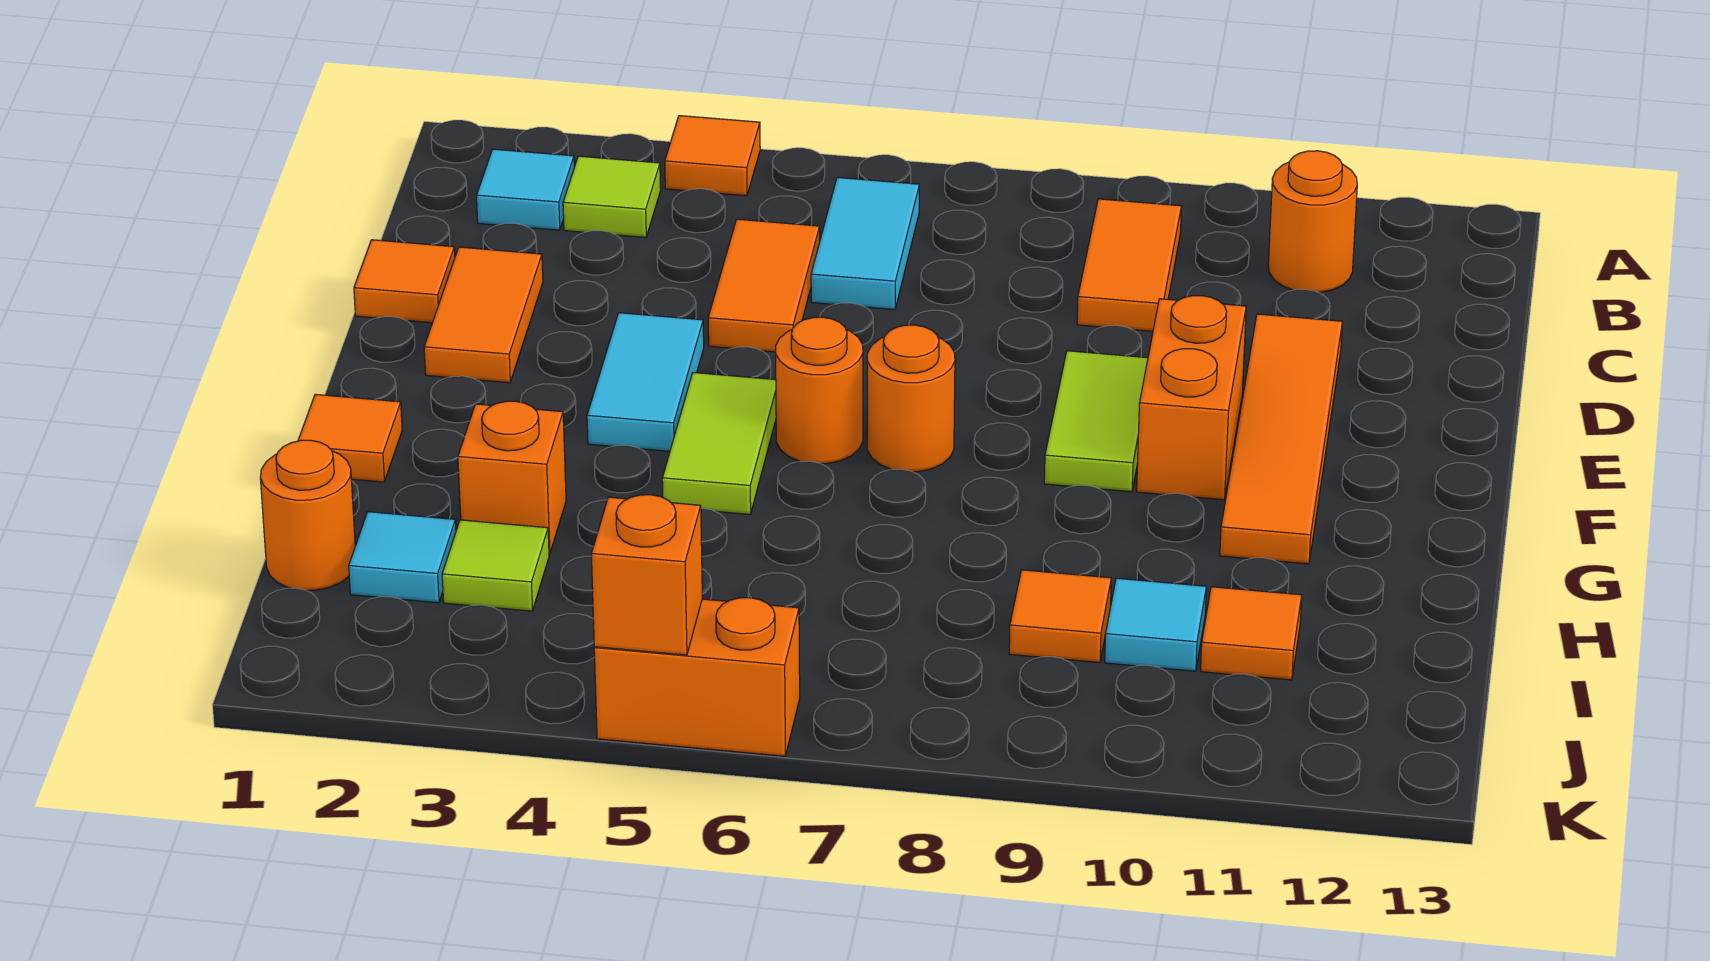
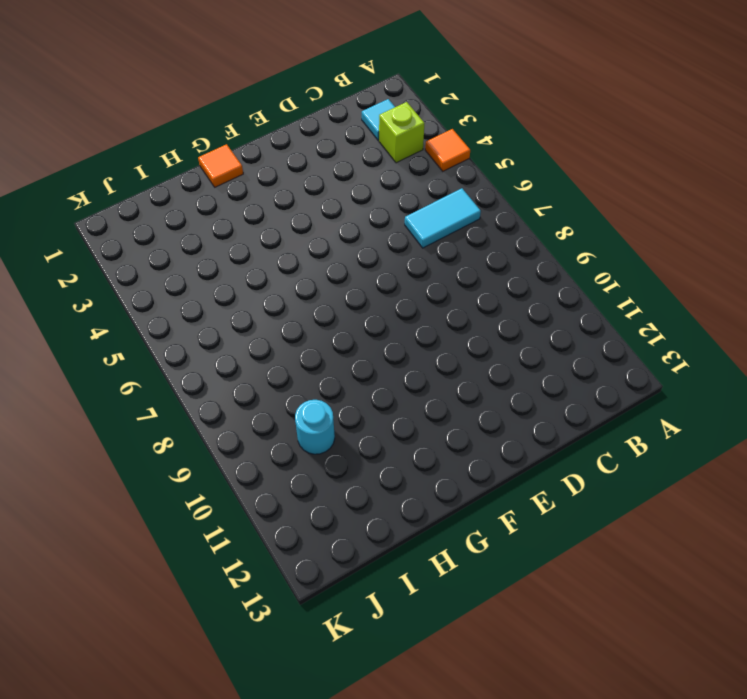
lime brick B3 level 1 -> lime tile B3 level 1
cyan round brick I10 level 1 -> cyan tile I10 level 1
none -> orange tile B9:C9 level 1
none -> orange round brick B11 level 1
none -> orange tile C5:D5 level 1

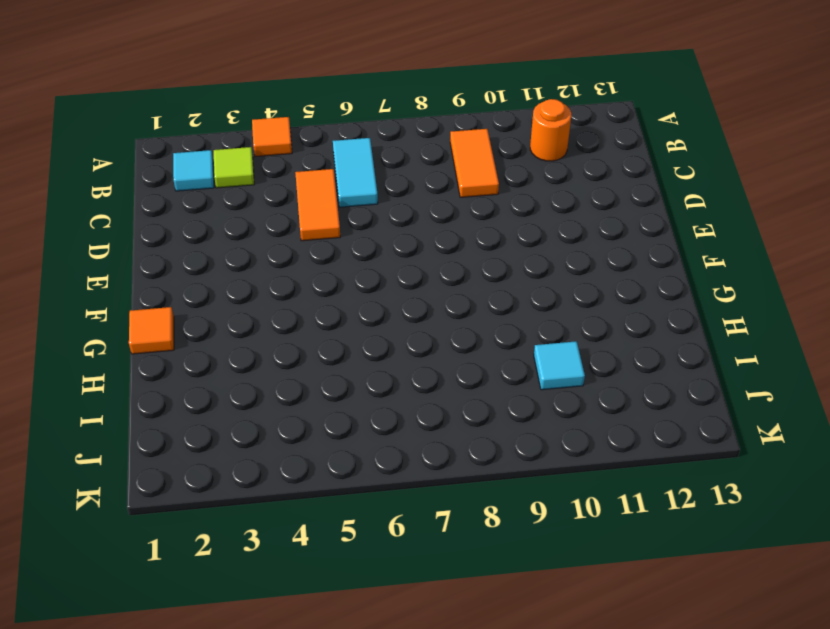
none -> orange tile D1 level 1
none -> orange tile D2:E2 level 1
none -> orange tile D11:G11 level 1

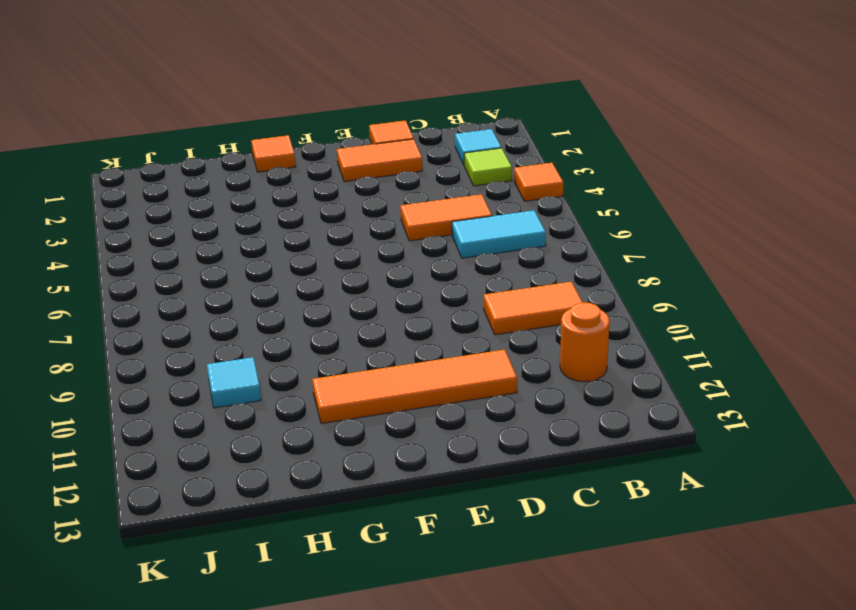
none -> cyan tile E4:F4 level 1
none -> lime tile E9:F9 level 1
none -> orange brick E10:F10 level 1

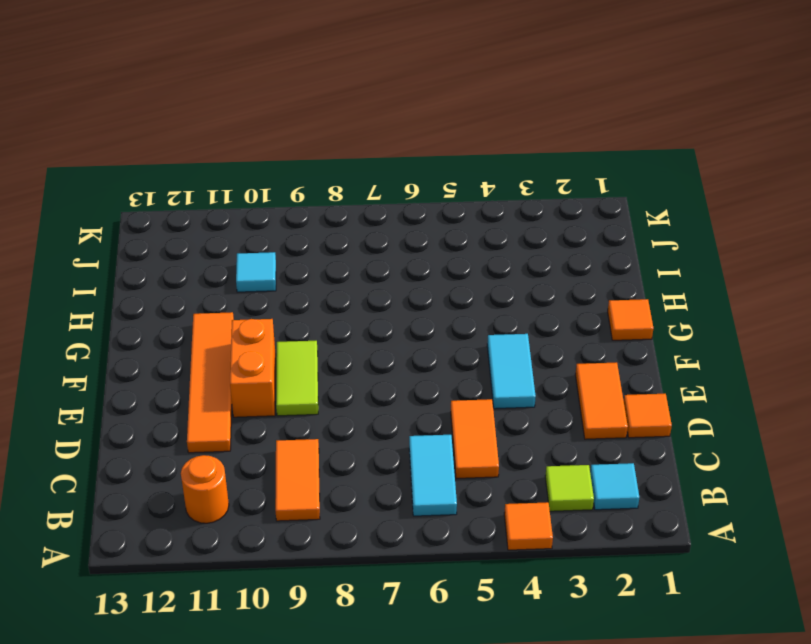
none -> lime tile F5:G5 level 1
none -> orange round brick F6 level 1
none -> orange round brick F7 level 1

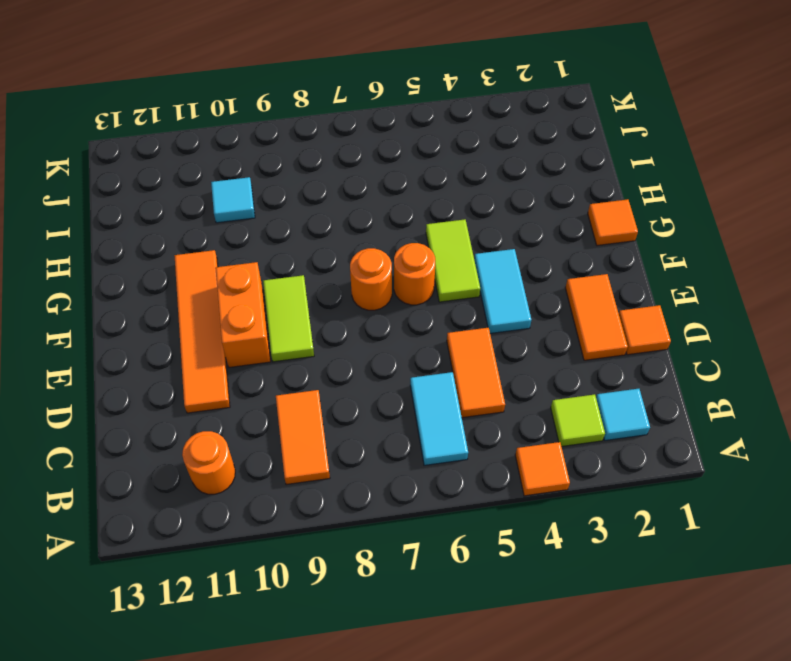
none -> orange brick H3 level 1
none -> orange round brick I1 level 1
none -> cyan tile I2 level 1

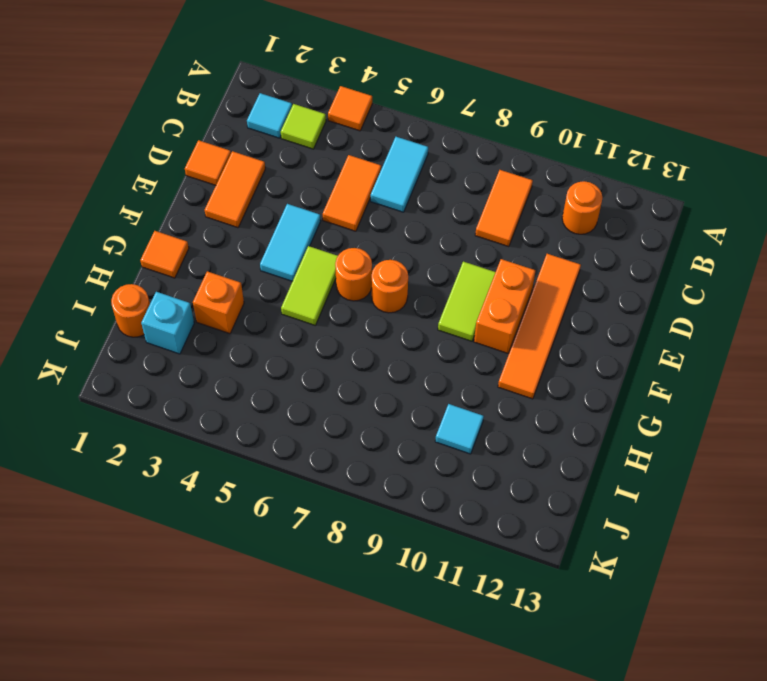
cyan brick I2 level 1 -> cyan tile I2 level 1
none -> lime tile I3 level 1
none -> orange tile I9 level 1
none -> orange tile I11 level 1

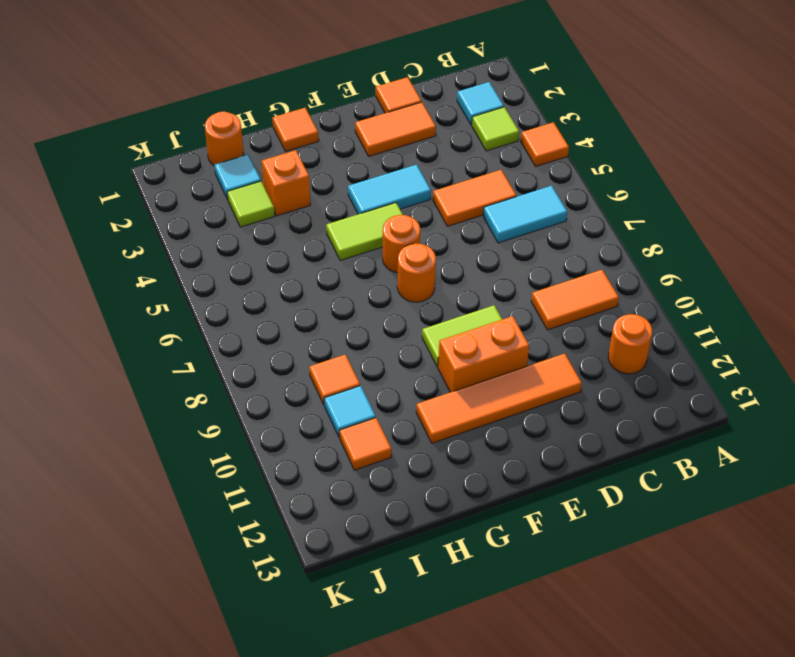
none -> orange brick K5:K6 level 1
none -> orange brick K5 level 2

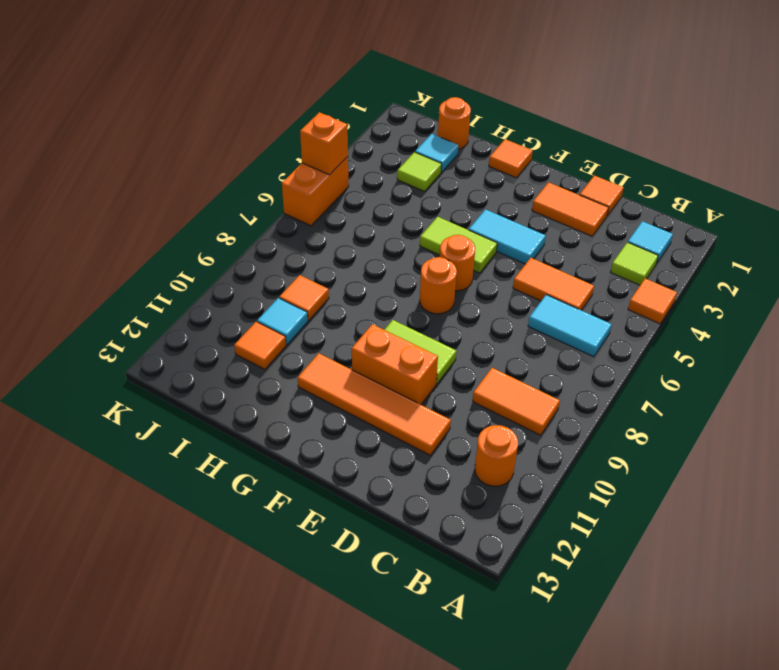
none -> orange brick H3 level 1

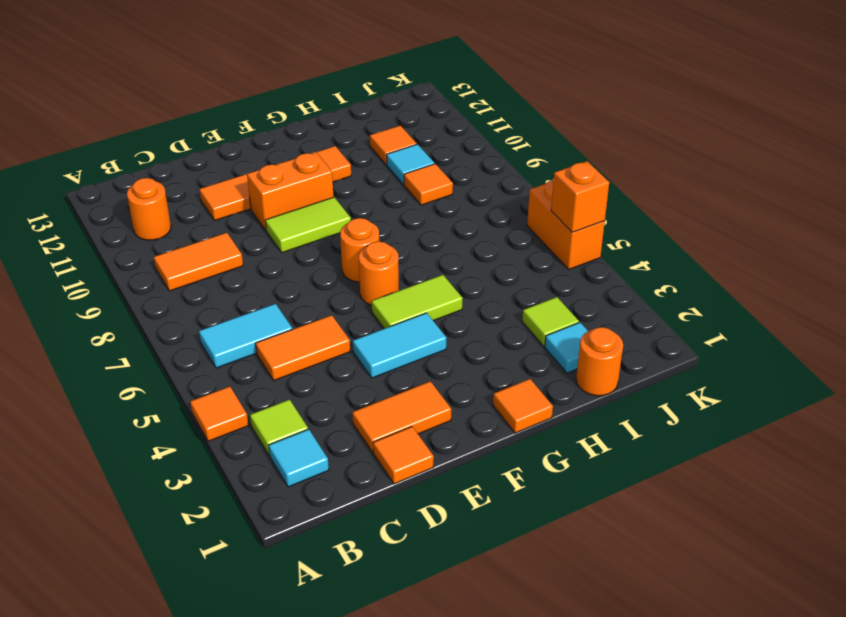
none -> orange brick H3 level 1

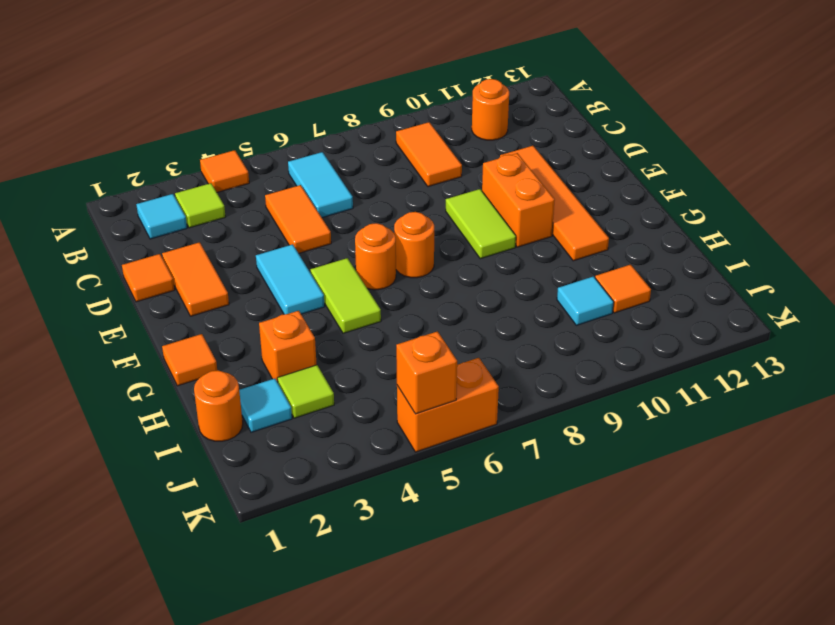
none -> orange tile I9 level 1

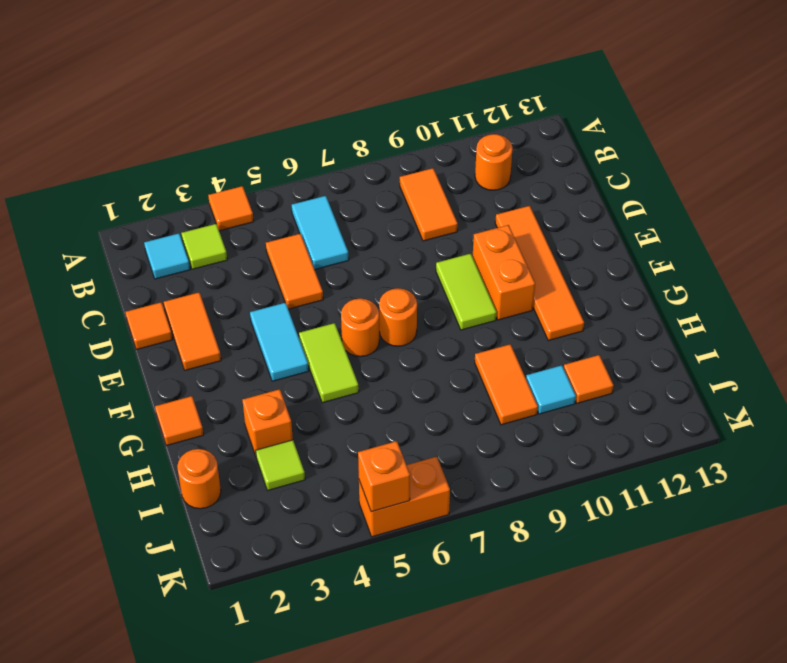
orange tile H9:I9 level 1 -> orange tile I9 level 1
none -> cyan tile I2 level 1

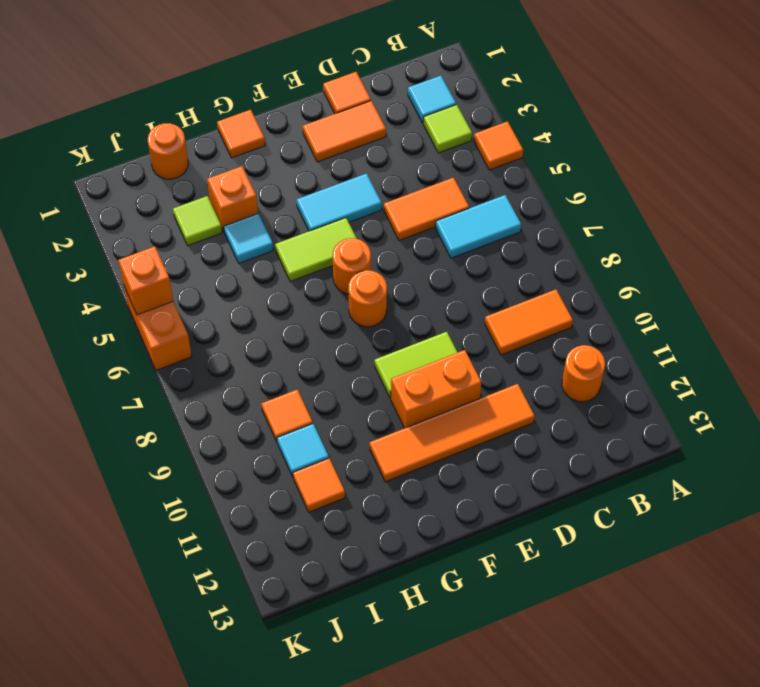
cyan tile H4 level 1 -> cyan tile I2 level 1

